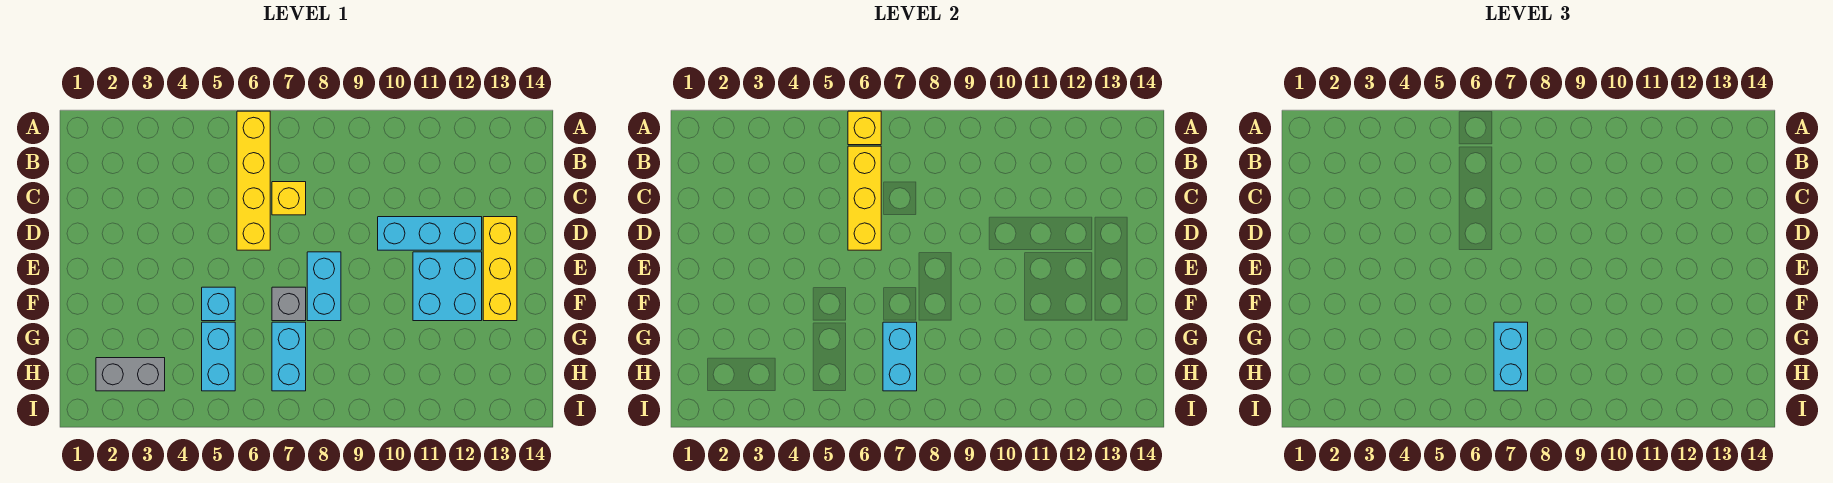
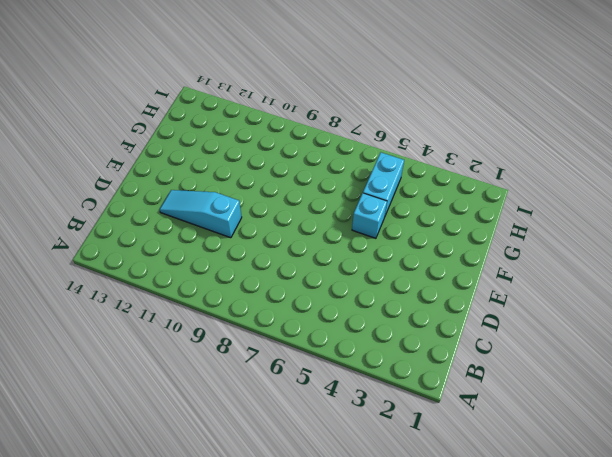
cyan slope D10:D12 level 1 top 10 -> cyan brick D10:D12 level 1
none -> yellow brick A6:D6 level 1
none -> yellow brick C7 level 1
none -> yellow brick D13:F13 level 1

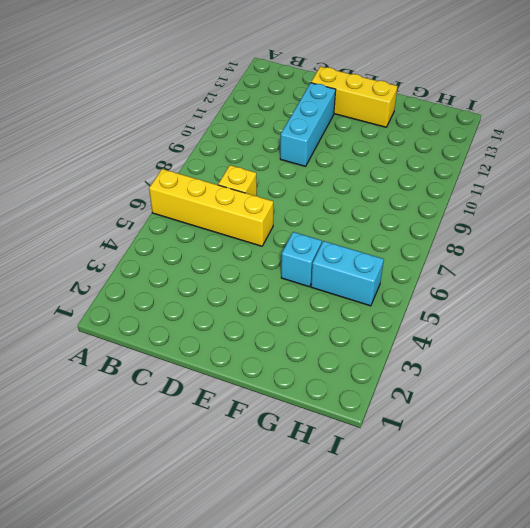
none -> cyan brick E8:F8 level 1
none -> cyan brick E11:F12 level 1
none -> grey brick F7 level 1

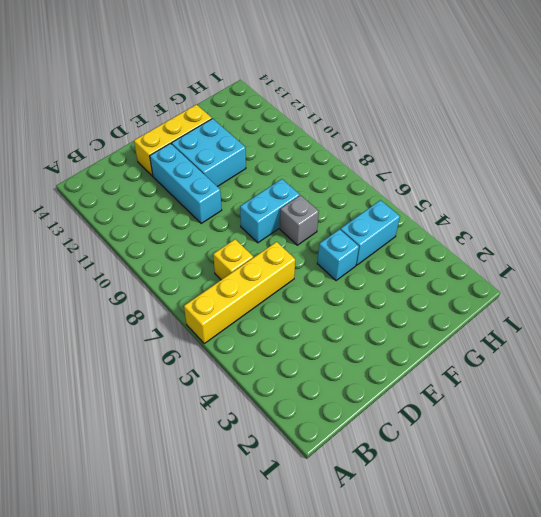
none -> cyan brick G7:H7 level 1
none -> grey brick H2:H3 level 1
none -> yellow brick A6 level 2

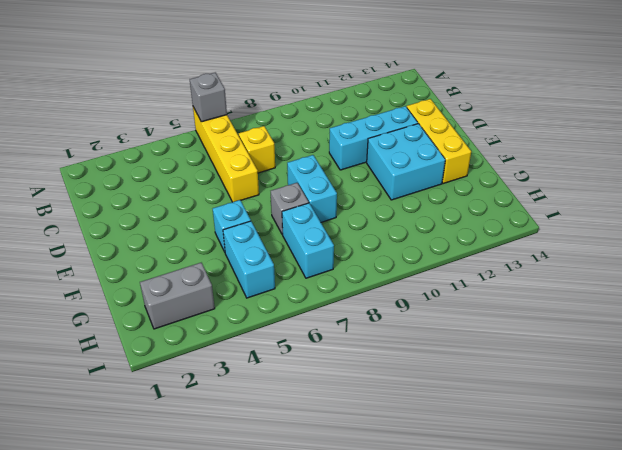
grey brick A6 level 2 -> yellow brick A6 level 2
none -> yellow brick B6:D6 level 2
none -> cyan brick G7:H7 level 2
none -> cyan brick G7:H7 level 3

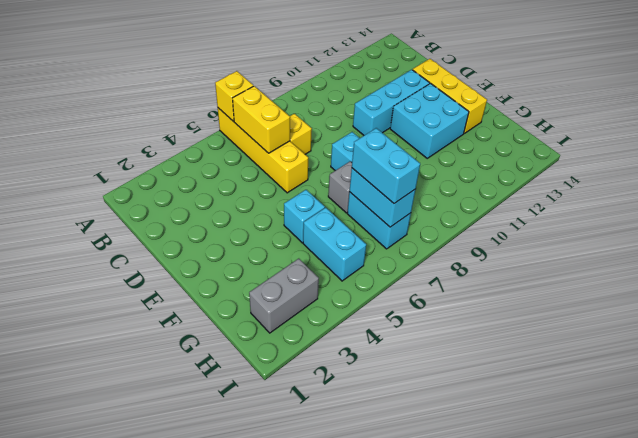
yellow brick B6:C6 level 2 -> yellow brick B6:D6 level 2

